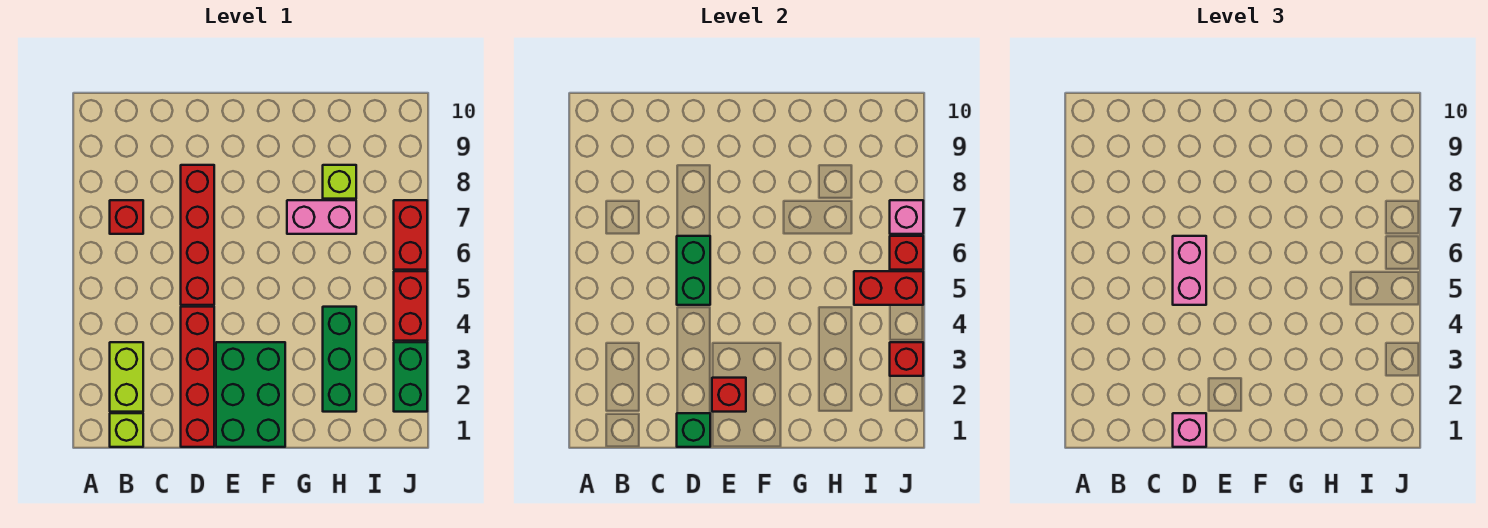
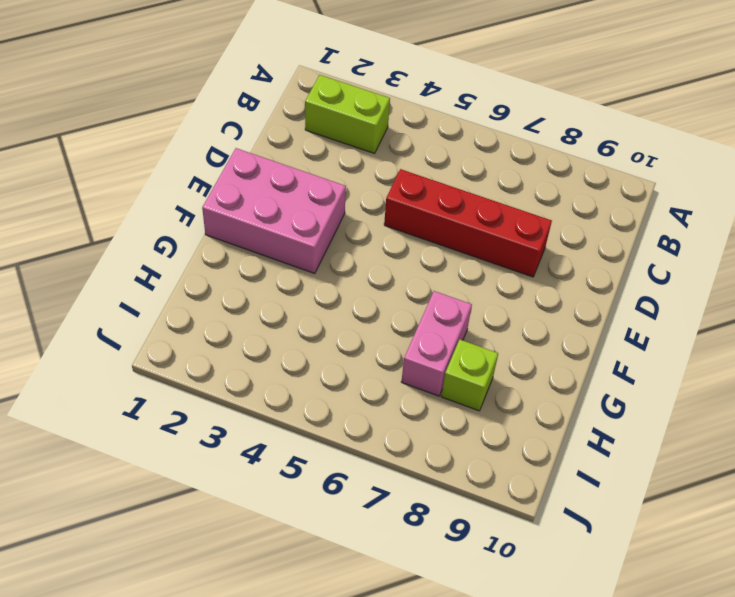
pink brick E1:F3 level 1 -> green brick E1:F3 level 1
none -> lime brick B1 level 1
none -> red brick B7 level 1
none -> red brick D1:D4 level 1

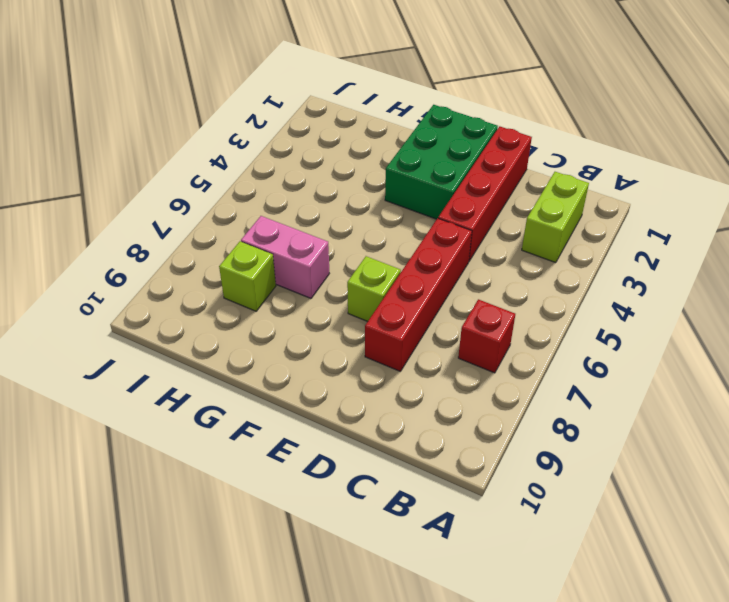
lime brick E7 level 1 -> lime brick B1 level 1
none -> green brick H2:H4 level 1
none -> green brick J2:J3 level 1
none -> red brick J4:J5 level 1

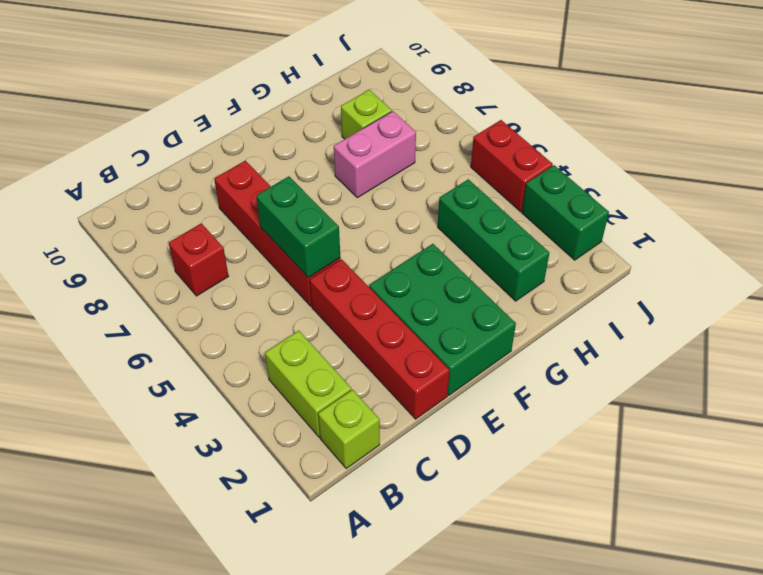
none -> red brick J6:J7 level 1
none -> green brick D1 level 2
none -> red brick E2 level 2

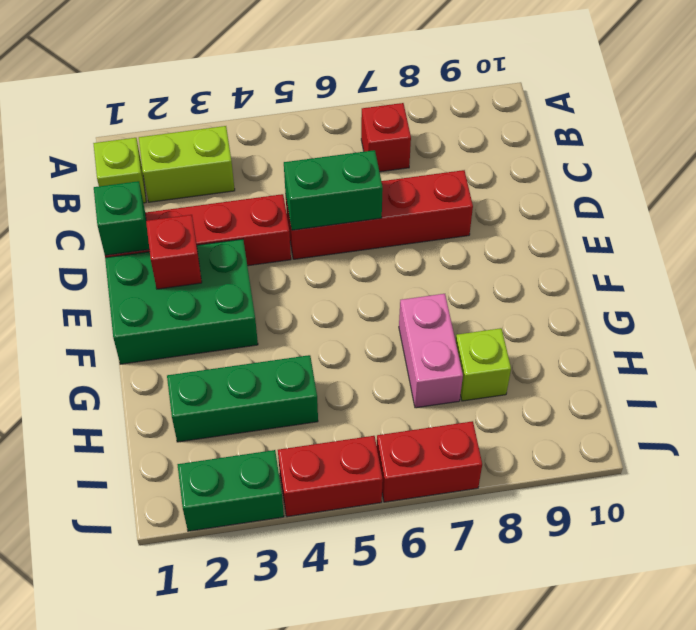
none -> red brick I5:J5 level 2
none -> red brick J3 level 2
none -> red brick J6 level 2

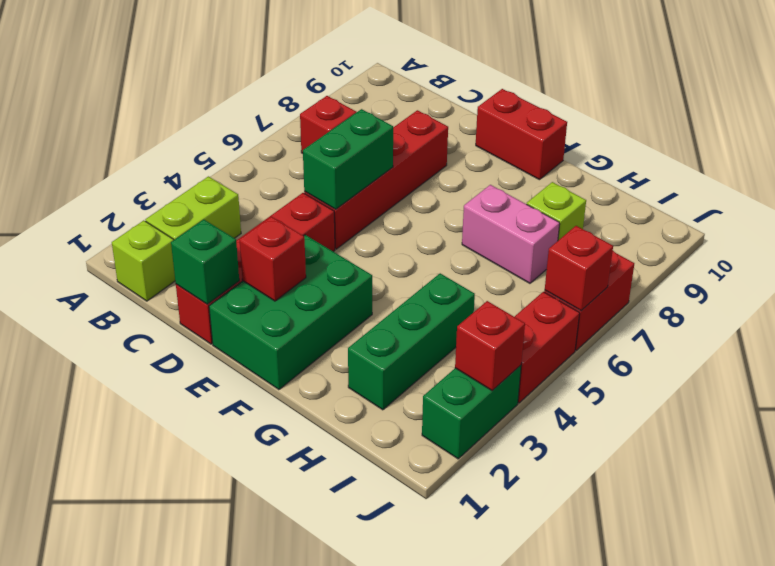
red brick E10:F10 level 1 -> red brick I5:J5 level 2
none -> pink brick J7 level 2
none -> pink brick D1 level 3
none -> pink brick D5:D6 level 3

